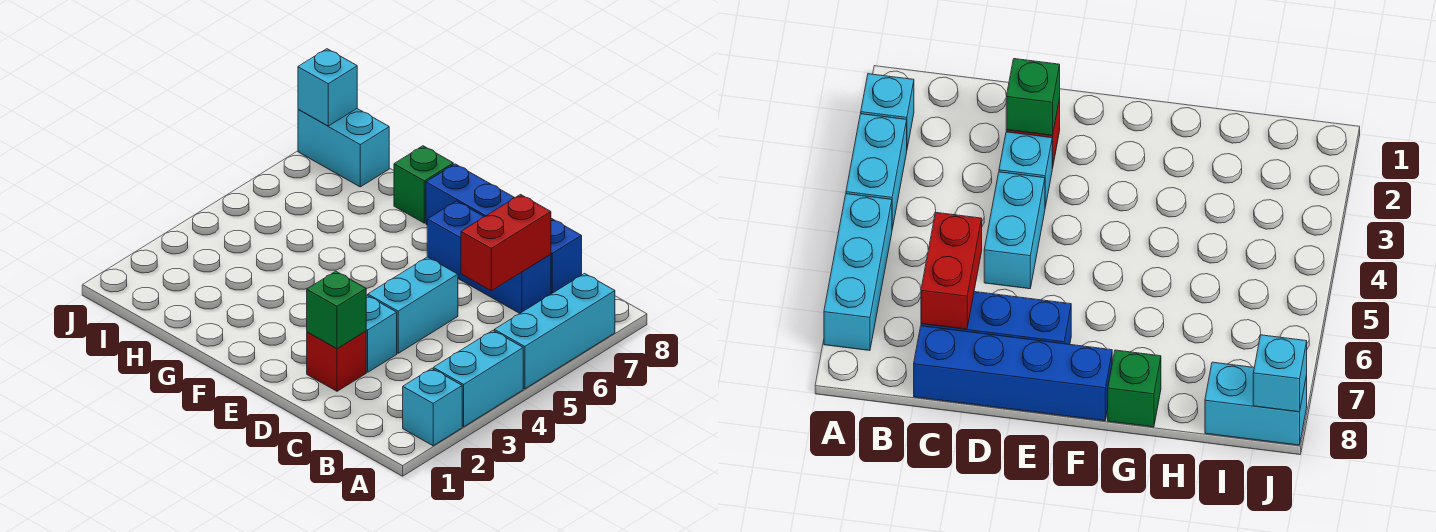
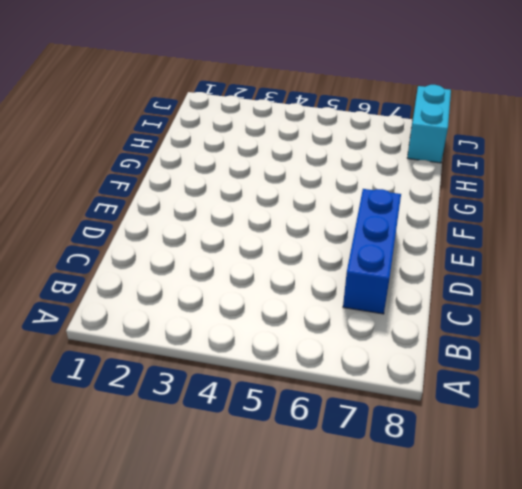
none -> cyan brick A2 level 1
none -> cyan brick A3:A4 level 1
none -> cyan brick A5:A7 level 1

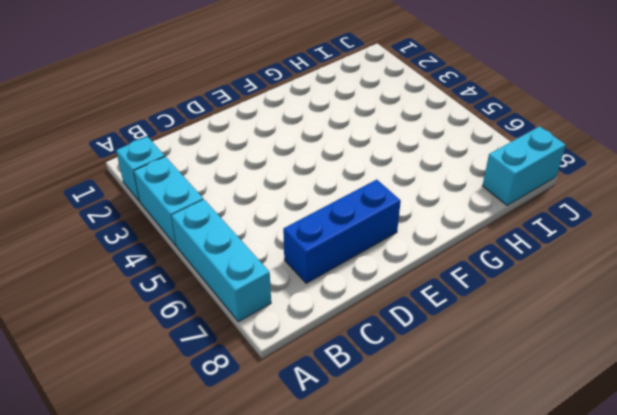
none -> blue brick C8:F8 level 1
none -> red brick D2 level 1
none -> cyan brick D3 level 1

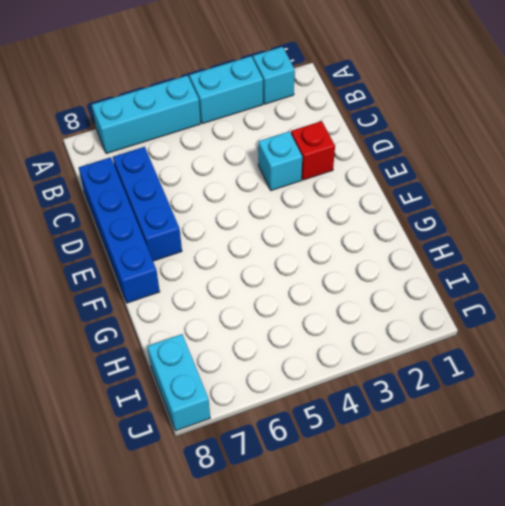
none -> cyan brick D4:D5 level 1
none -> green brick G8 level 1
none -> red brick C6:C7 level 2

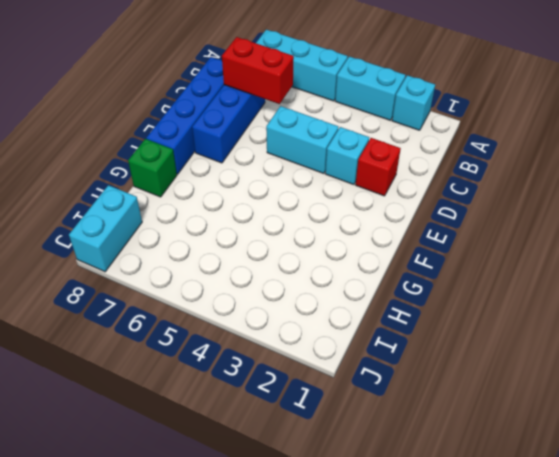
none -> green brick D2 level 2
none -> cyan brick J8 level 2

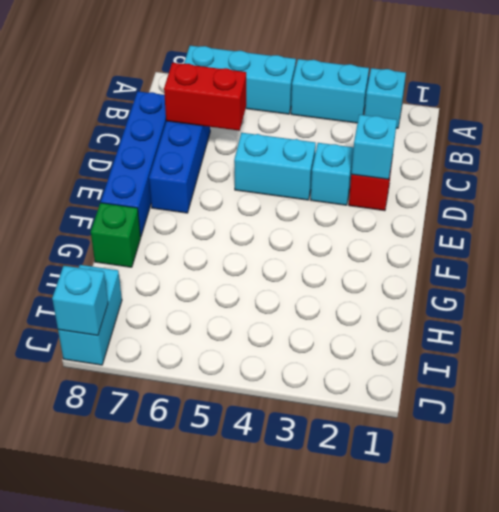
cyan brick D2 level 2 -> green brick D2 level 2

